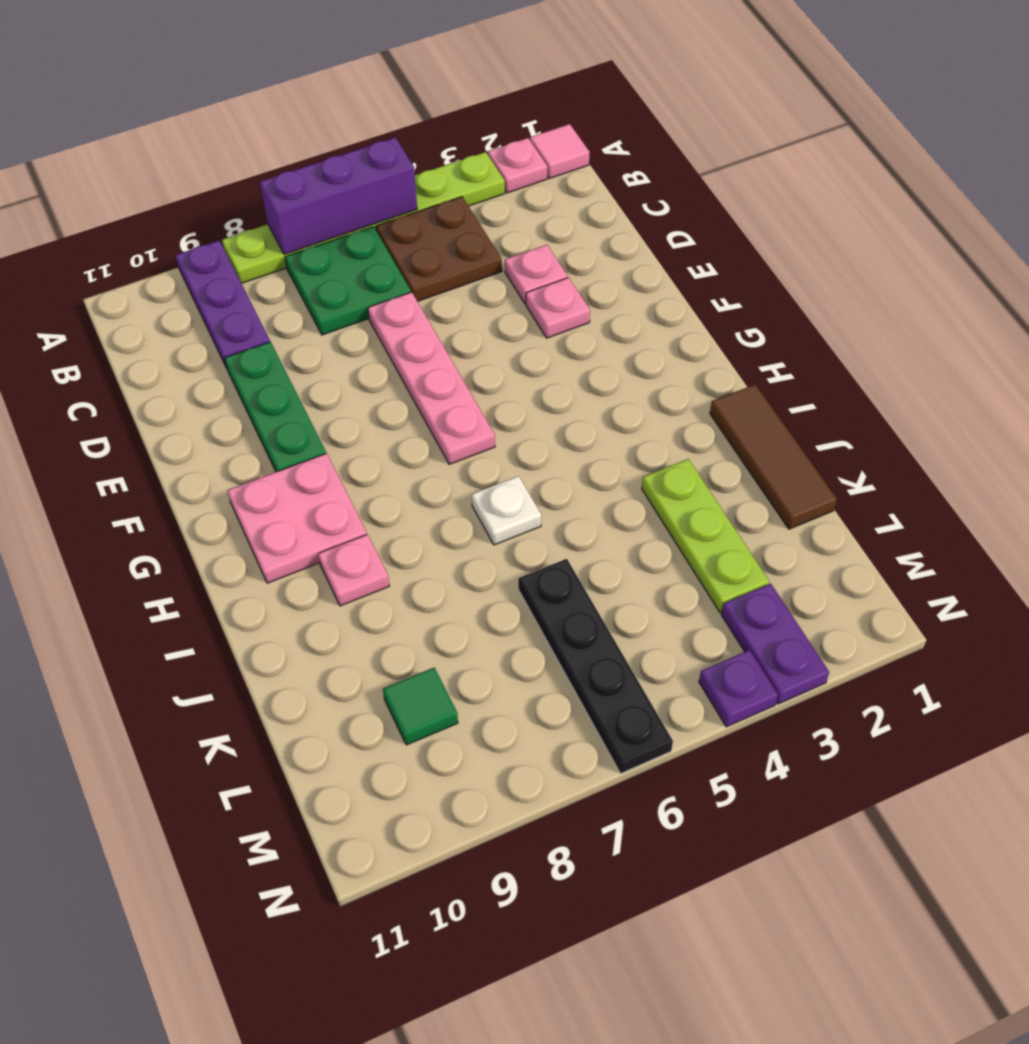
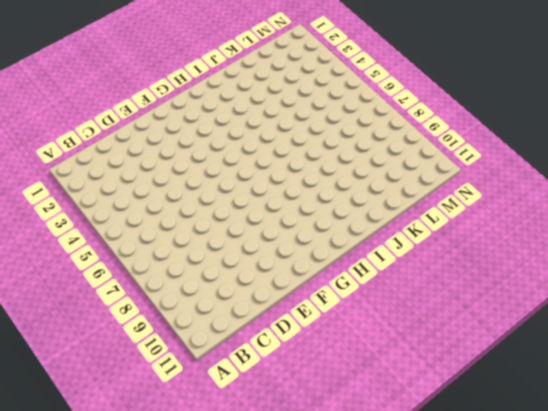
none -> pink tile A1 level 1
none -> pink plate A2 level 1
none -> lime plate A3:A8 level 1

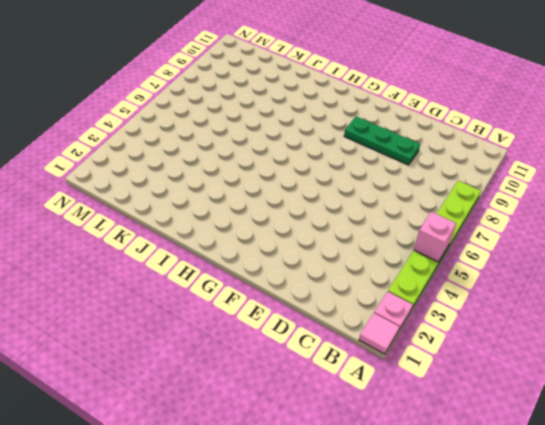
pink brick A5 level 2 -> purple brick A5:A7 level 2
none -> purple plate A9:C9 level 1
none -> brown plate B4:C5 level 1
none -> green plate B6:C7 level 1

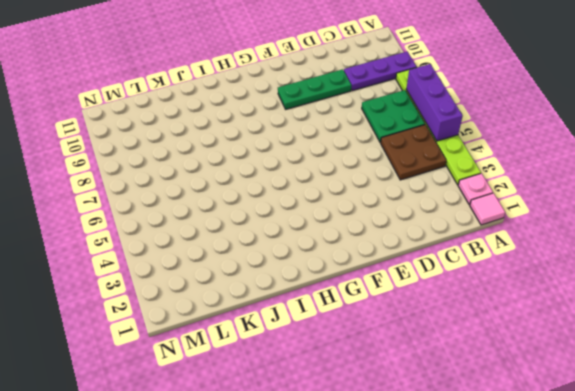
none -> pink plate D3 level 1
none -> pink plate D6:G6 level 1
none -> pink plate E3 level 1

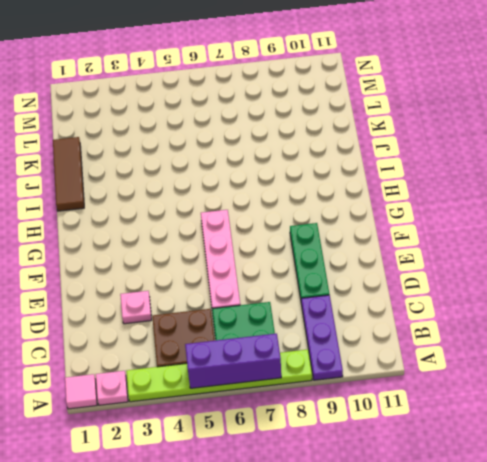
none -> pink plate E3 level 1
none -> pink plate G9:H10 level 1
none -> white plate I6 level 1

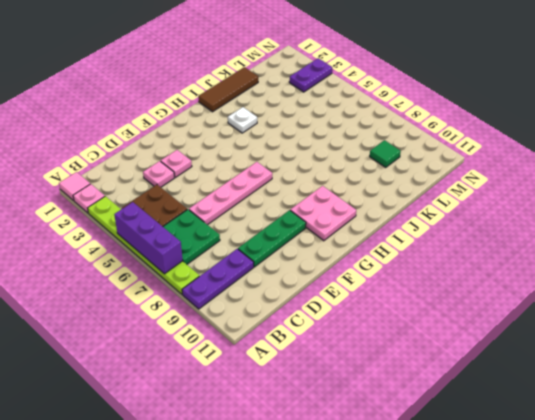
white plate I3 level 1 -> white plate I6 level 1
none -> pink plate I9 level 1
none -> lime plate J3:L3 level 1
none -> black plate K6:N6 level 1

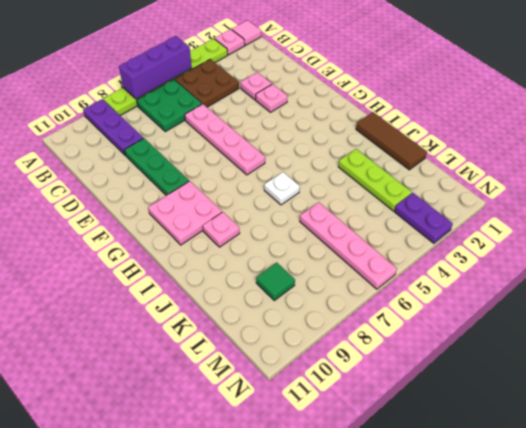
pink plate K6:N6 level 1 -> black plate K6:N6 level 1
none -> purple plate N4 level 1

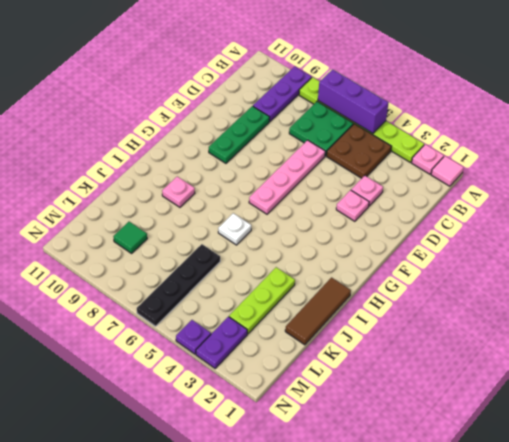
none -> pink plate G9:H10 level 1

